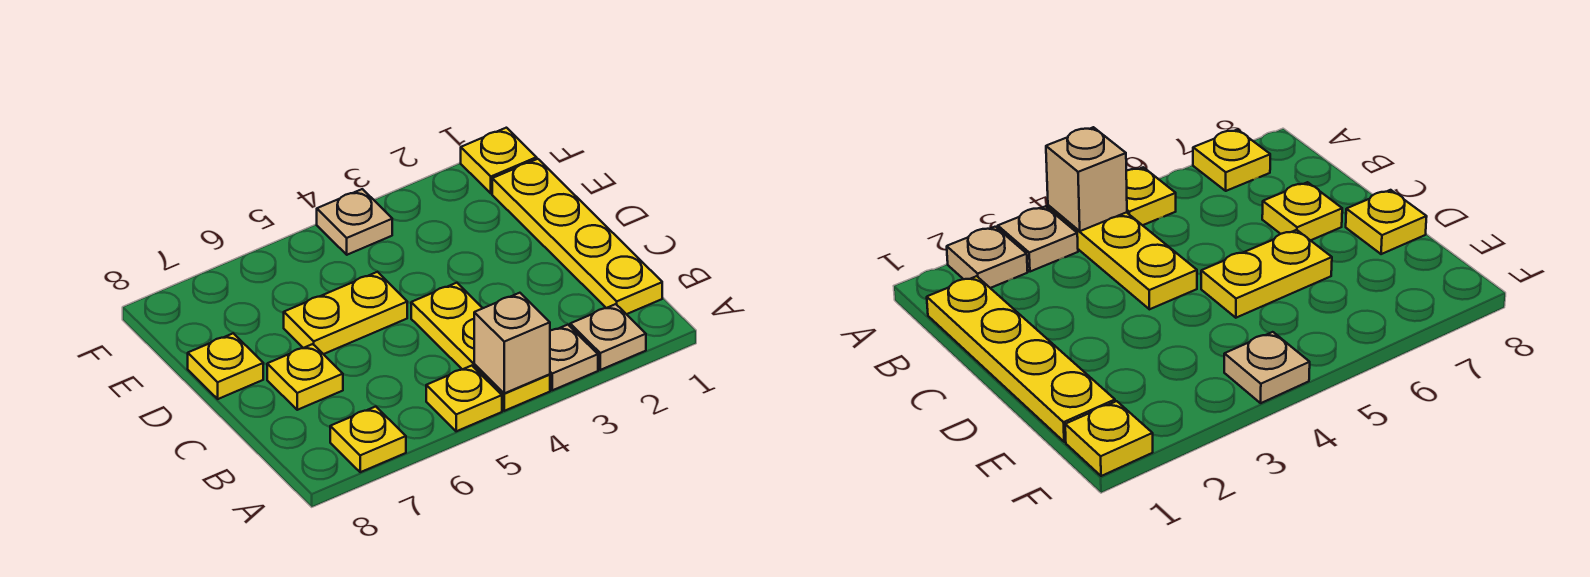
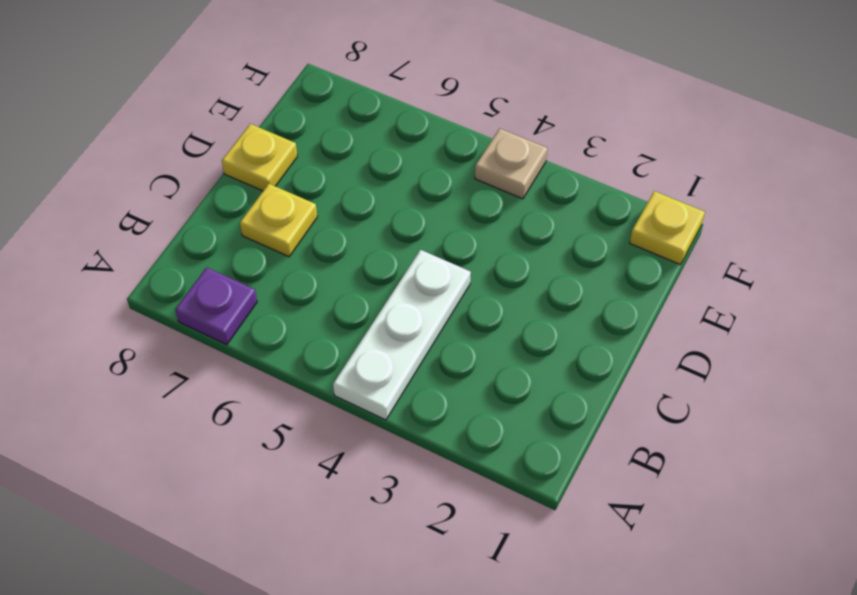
white plate A4:C4 level 1 -> yellow plate A4:C4 level 1
purple plate A7 level 1 -> yellow plate A7 level 1
none -> tan plate A2 level 1
none -> tan plate A3 level 1
none -> yellow plate A5 level 1

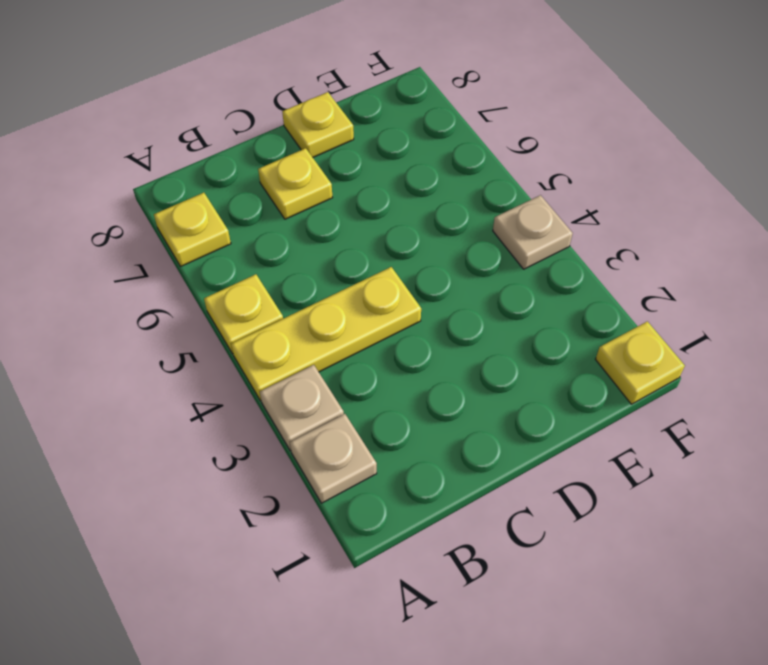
none -> yellow plate B1:E1 level 1
none -> yellow plate D5:D6 level 1
none -> tan brick A4 level 2

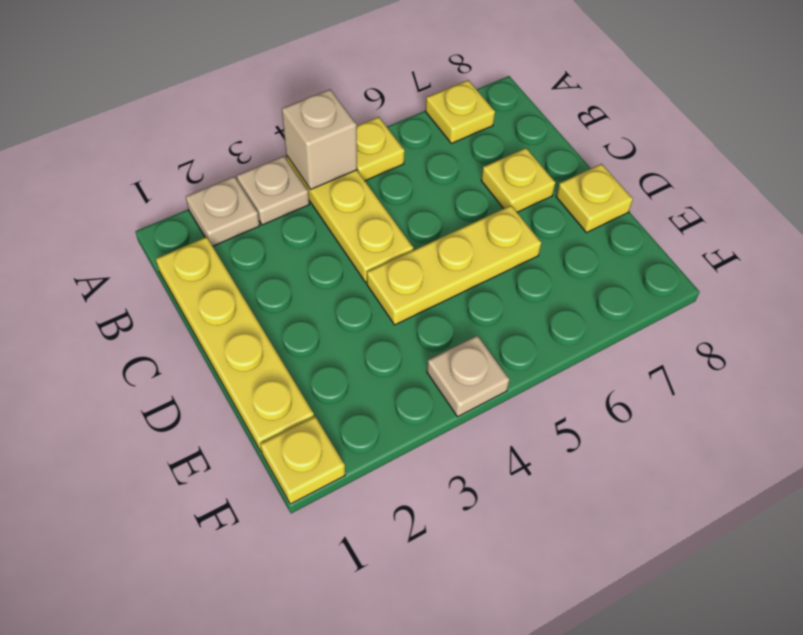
yellow plate D4:D6 level 1 -> yellow plate D5:D6 level 1

